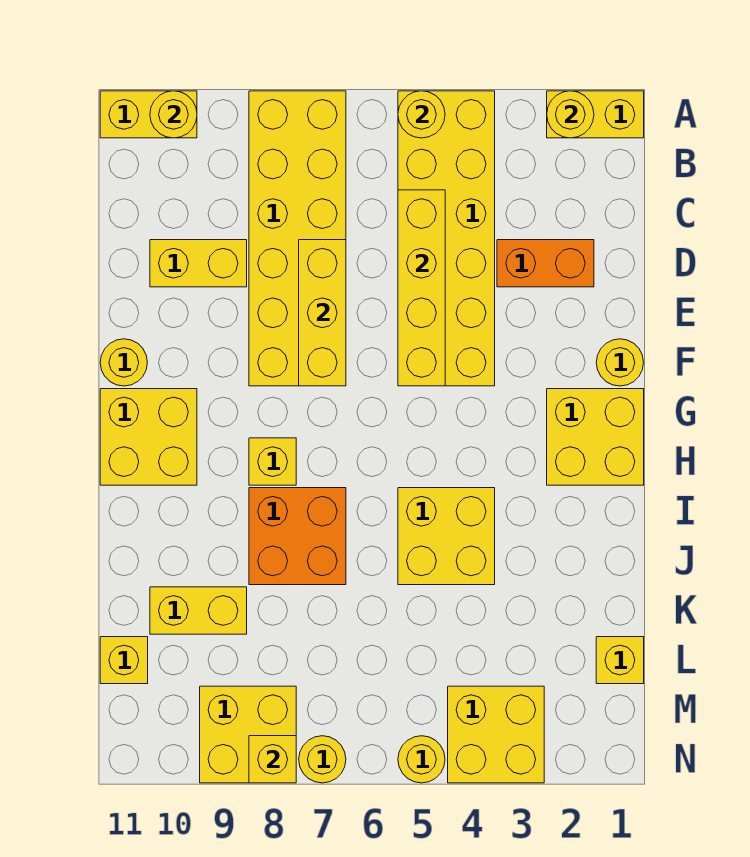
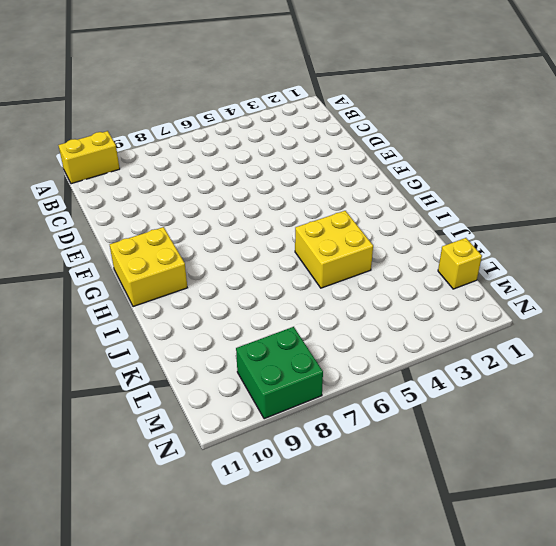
green brick M8:N9 level 1 -> yellow brick M8:N9 level 1
none -> yellow brick A1:A2 level 1
none -> yellow brick A4:F5 level 1
none -> yellow brick A7:F8 level 1

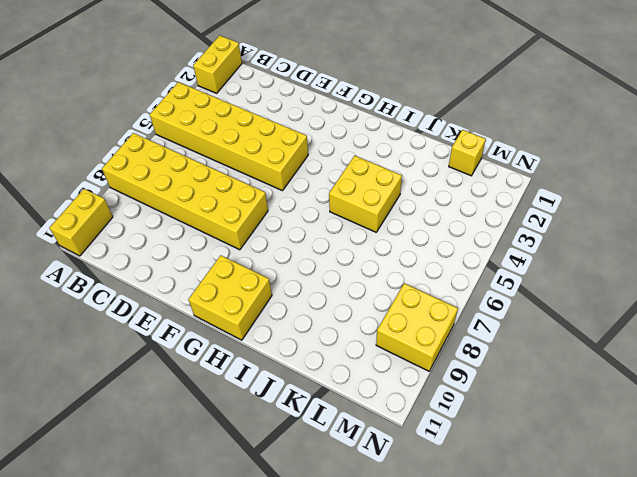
none -> orange brick D2:D3 level 1
none -> yellow brick D9:D10 level 1
none -> yellow round brick F1 level 1

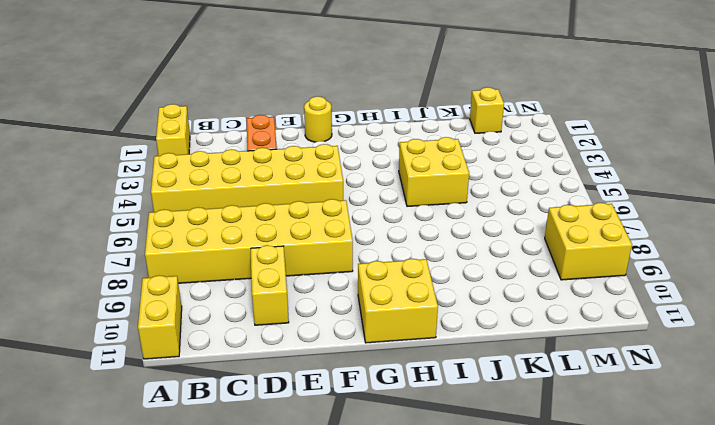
none -> yellow round brick F11 level 1
none -> yellow brick G1:H2 level 1
none -> yellow brick H8 level 1

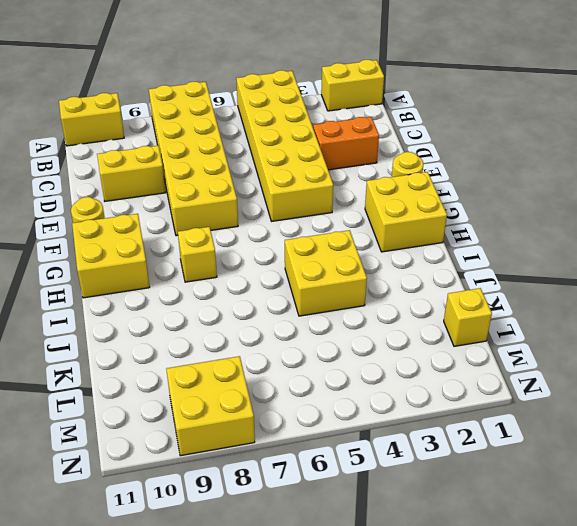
none -> orange brick I7:J8 level 1
none -> yellow brick K9:K10 level 1
none -> yellow brick L11 level 1

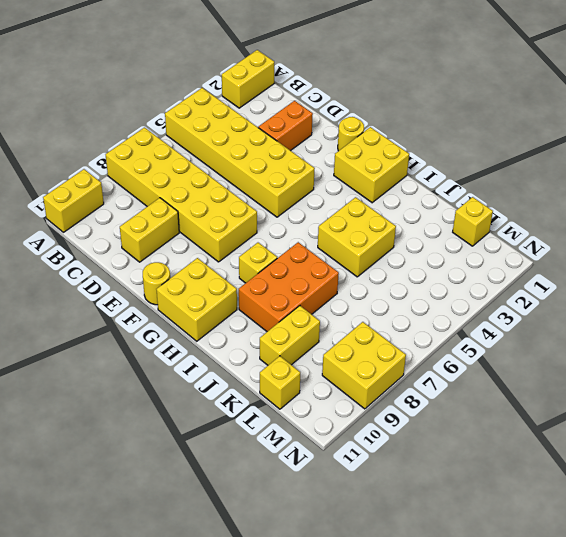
orange brick I7:J9 level 1 -> orange brick I7:J8 level 1
none -> yellow brick M3:N4 level 1
none -> yellow round brick N5 level 1
none -> yellow round brick N7 level 1

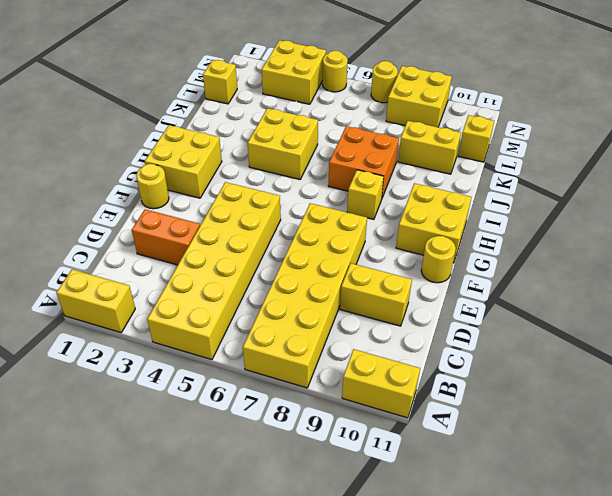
none -> yellow round brick A2 level 2
none -> yellow round brick A5 level 2
none -> yellow round brick A10 level 2

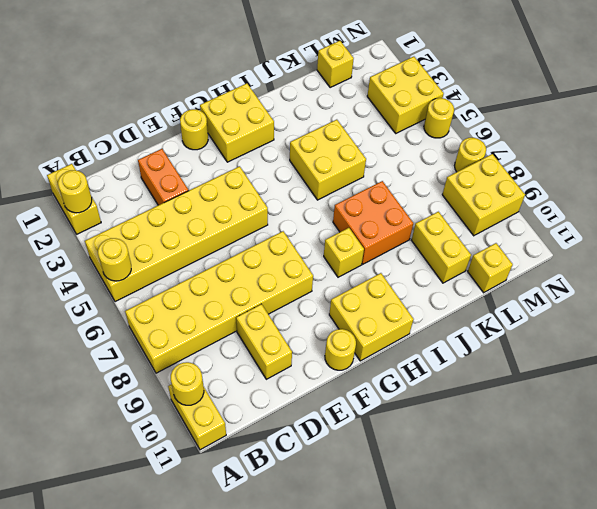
none -> yellow brick C5:F5 level 2
none -> yellow brick D7:F7 level 2
none -> yellow brick N8 level 2

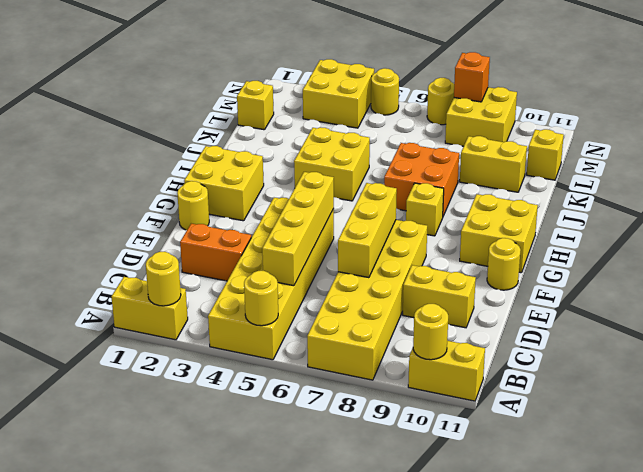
orange brick N8 level 2 -> yellow brick N8 level 2

